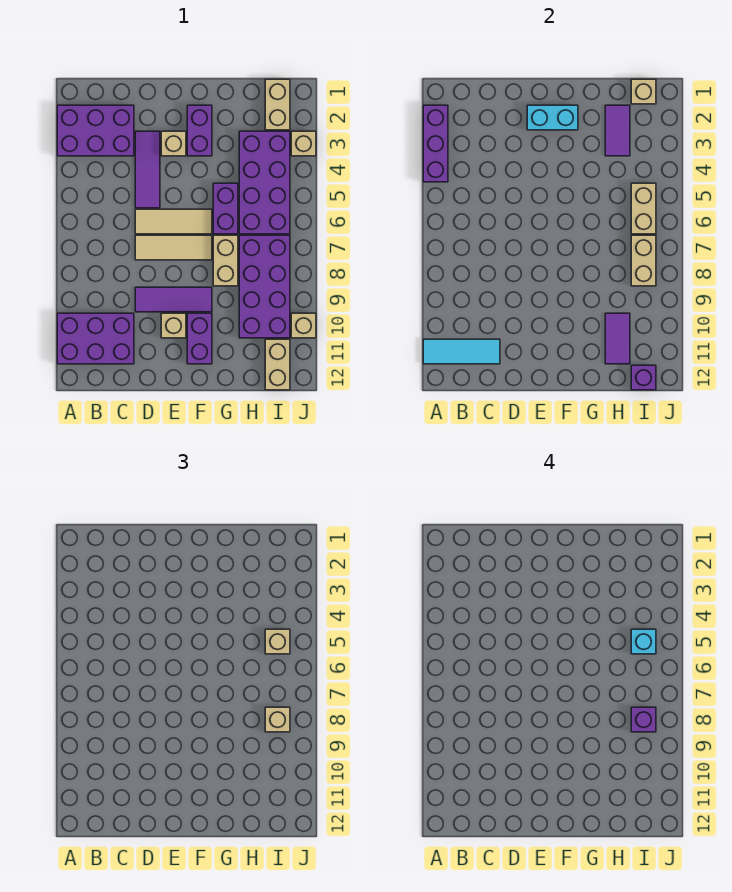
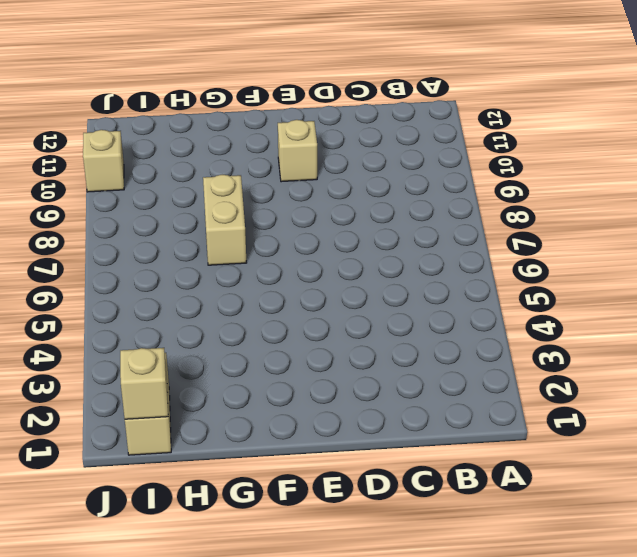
none -> purple brick A2:C3 level 1
none -> purple brick A10:C11 level 1
none -> purple tile D3:D5 level 1
none -> tan tile D6:F6 level 1

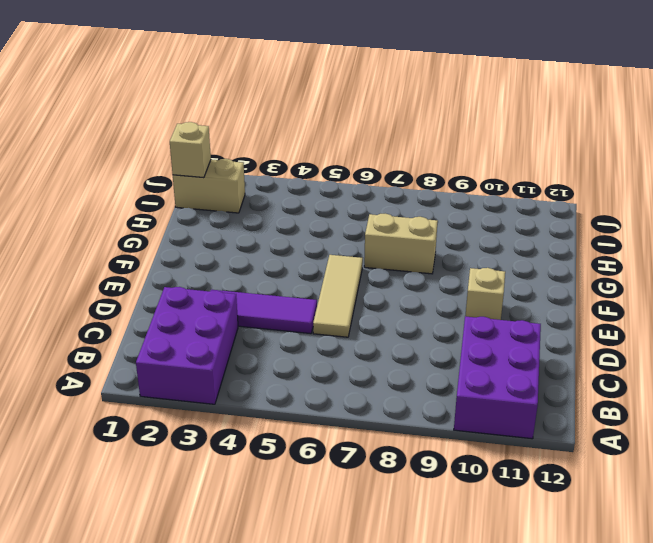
none -> tan tile D7:F7 level 1
none -> purple tile D9:F9 level 1
none -> tan brick E3 level 1
none -> purple brick F2:F3 level 1

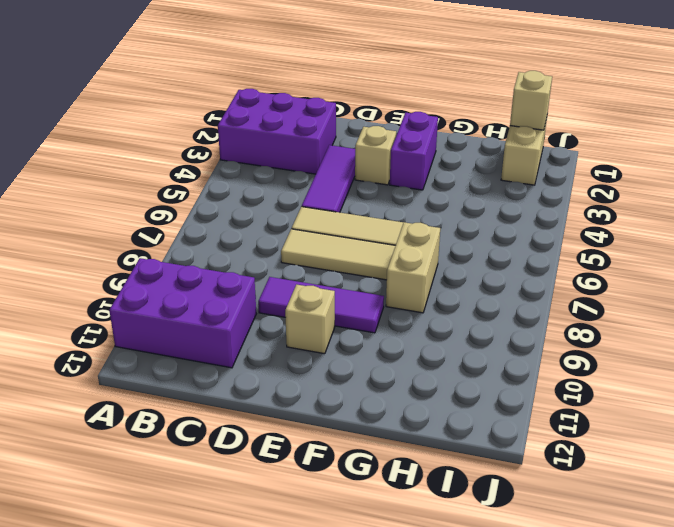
none -> purple brick F10:F11 level 1
none -> purple brick G5:G6 level 1
none -> purple brick H3:I6 level 1
none -> purple brick H7:I10 level 1

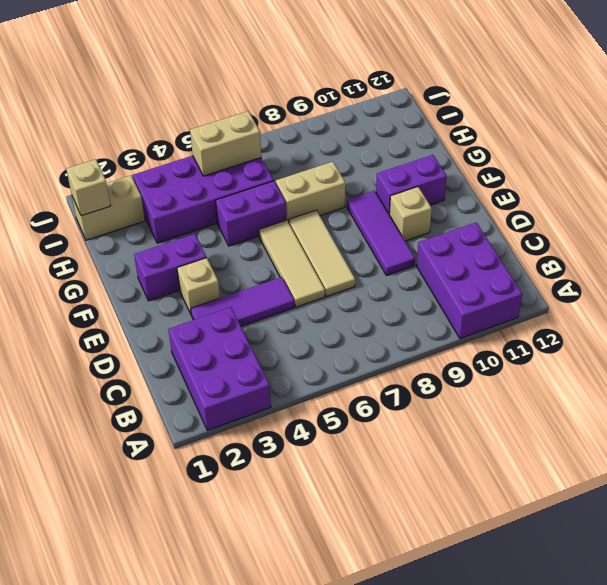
none -> purple brick H7:I10 level 1
none -> tan brick I11:I12 level 1
none -> tan brick J3 level 1
none -> tan brick J10 level 1

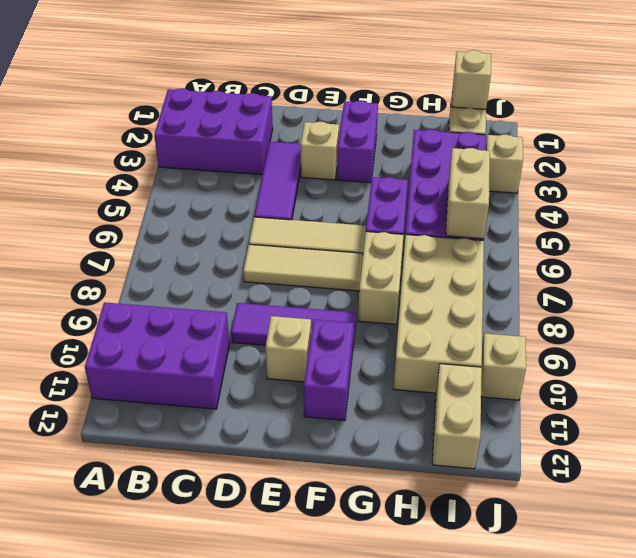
tan brick H7:I10 level 1 -> purple brick H7:I10 level 1
none -> purple brick A2:A4 level 2
none -> cyan tile A11:C11 level 2
none -> cyan brick E2:F2 level 2
none -> purple tile H2:H3 level 2

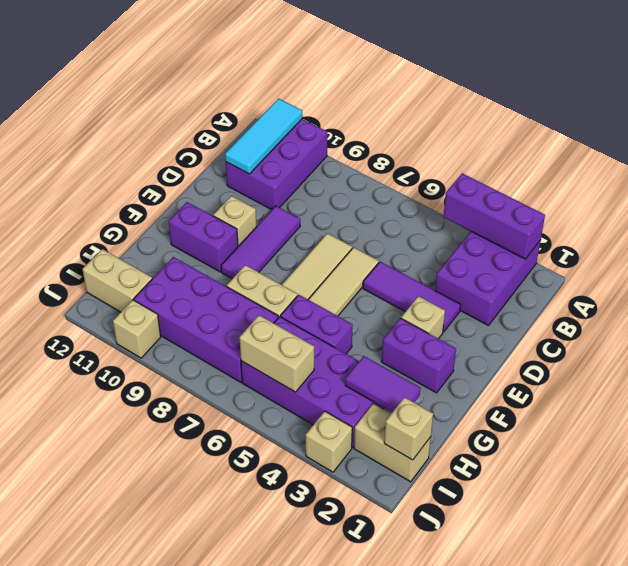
none -> cyan brick E2:F2 level 2
none -> purple tile H10:H11 level 2
none -> tan brick I7:I8 level 2
none -> purple brick I12 level 2

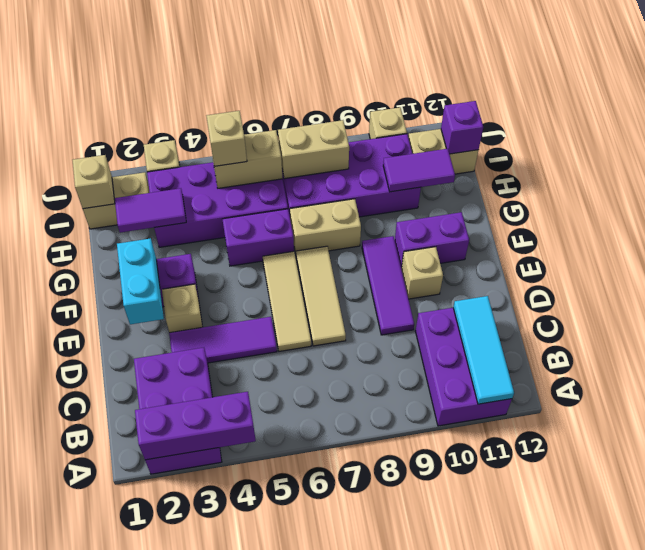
none -> tan brick I8 level 3
none -> cyan brick I5 level 4
none -> purple brick I8 level 4

